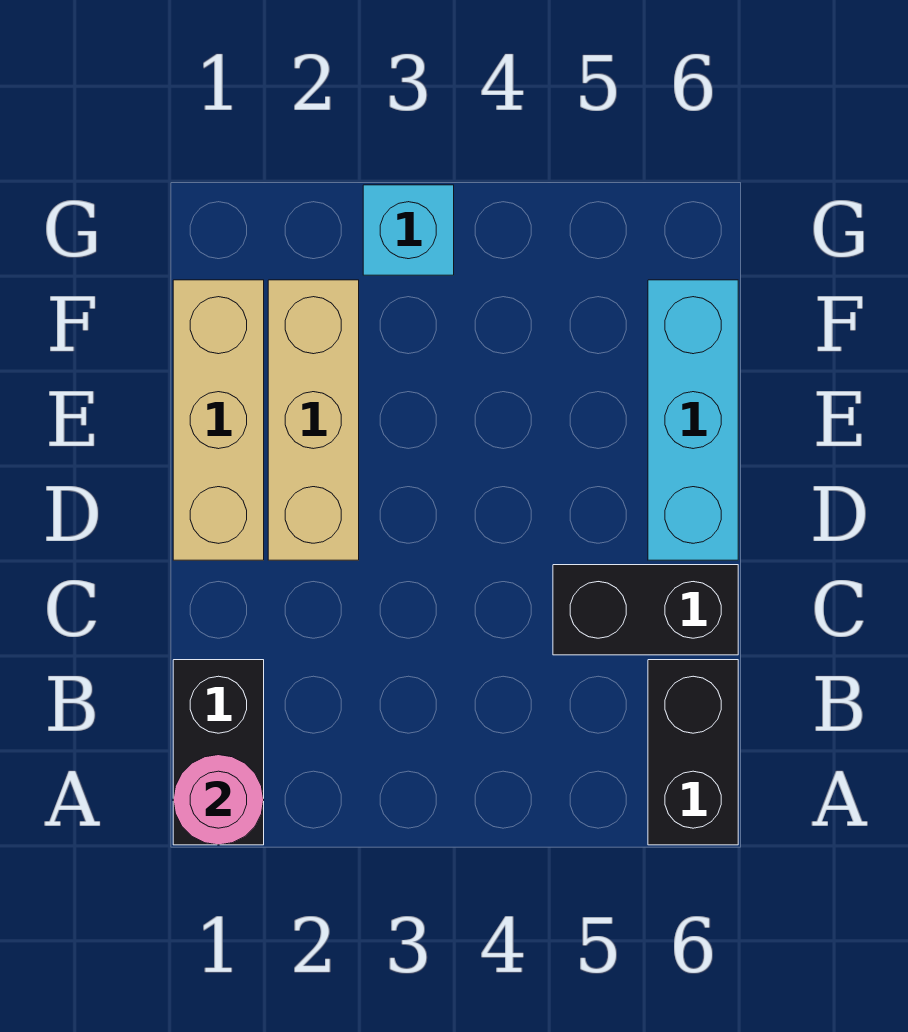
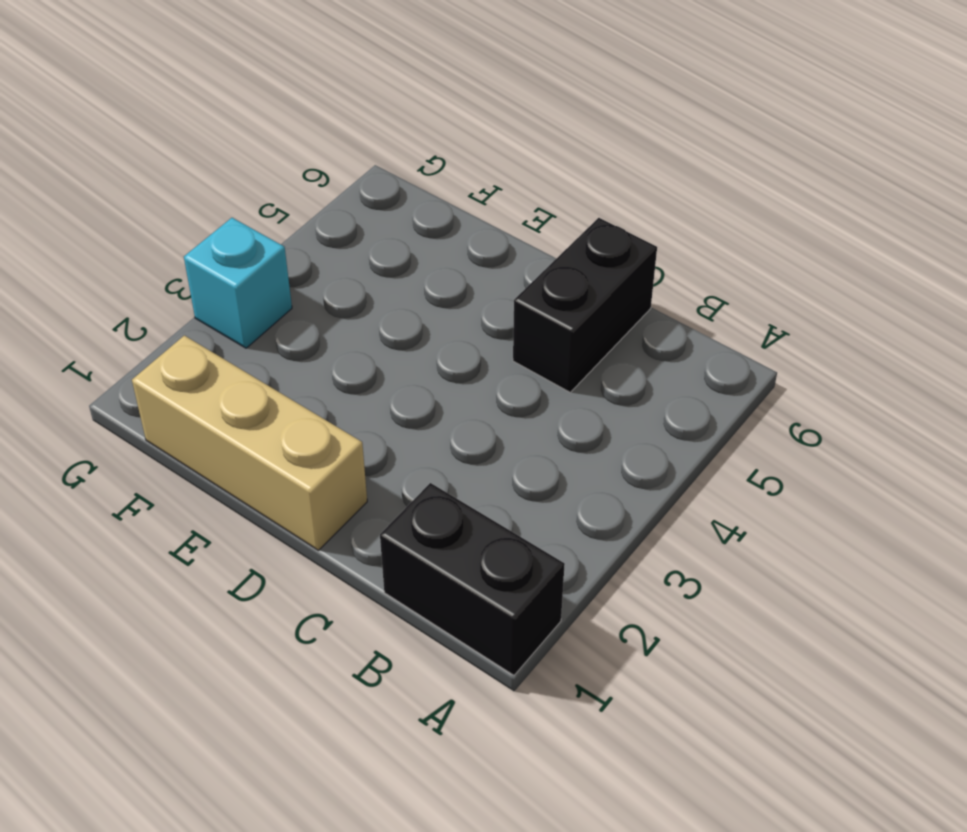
none -> black brick A6:B6 level 1
none -> tan brick D2:F2 level 1

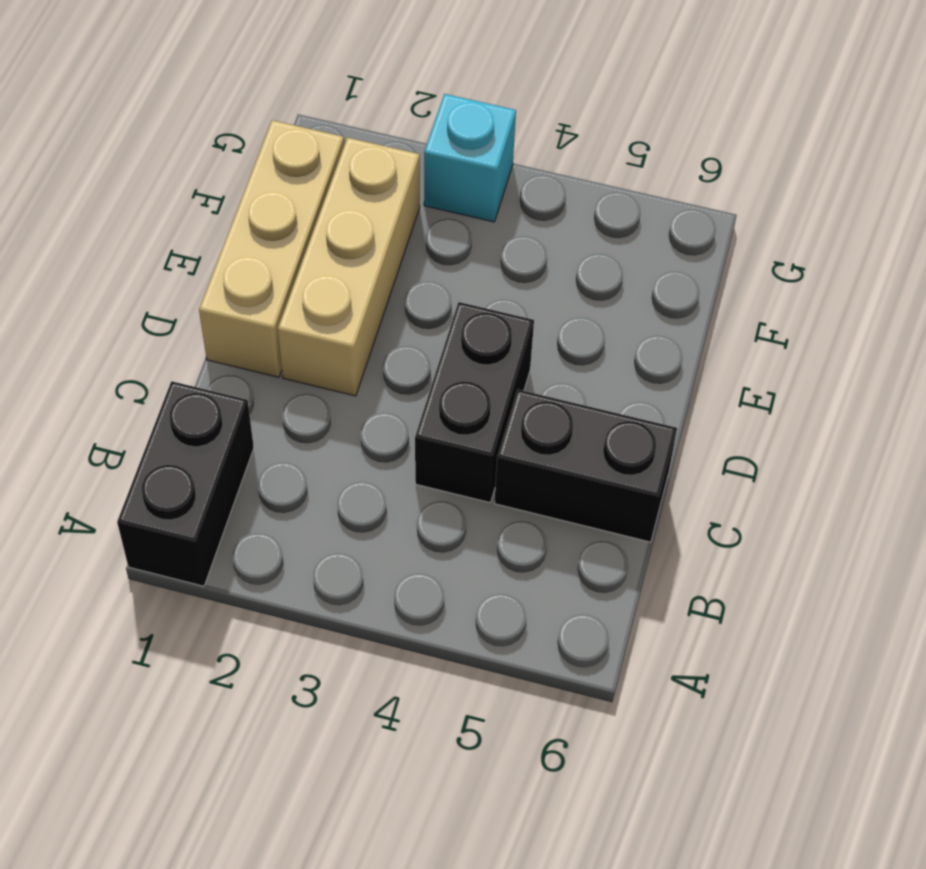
black brick C4:D4 level 1 -> black brick A6:B6 level 1
none -> cyan brick D6:F6 level 1
none -> pink round brick A1 level 2

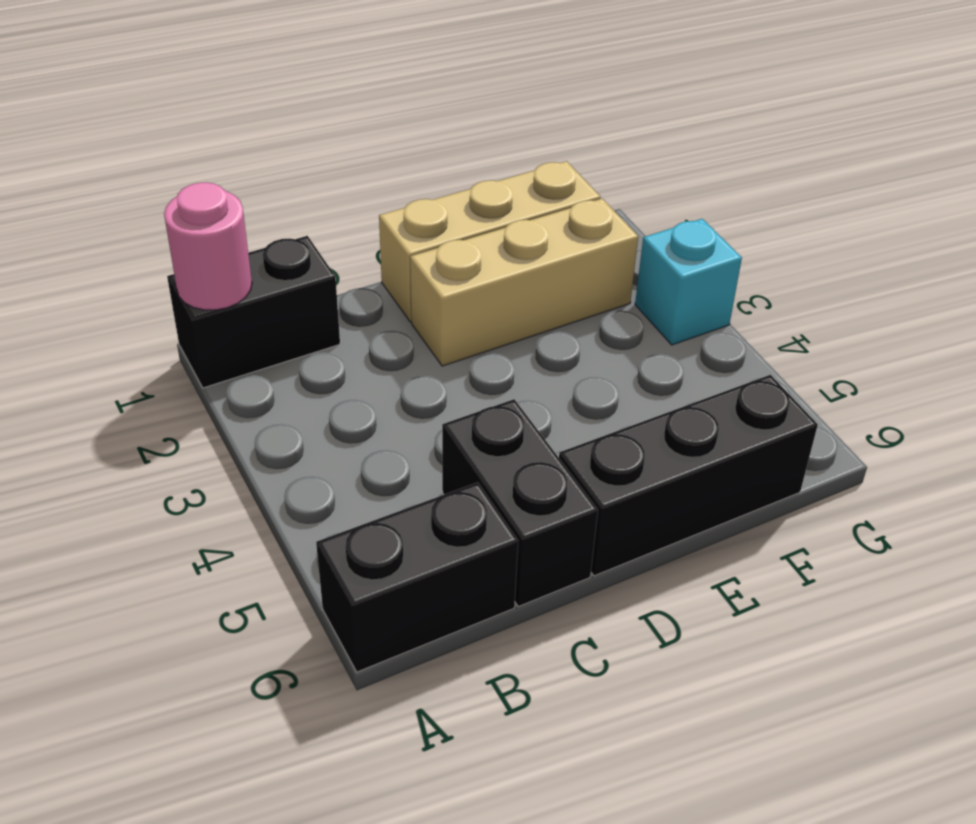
black brick D6:F6 level 1 -> cyan brick D6:F6 level 1

